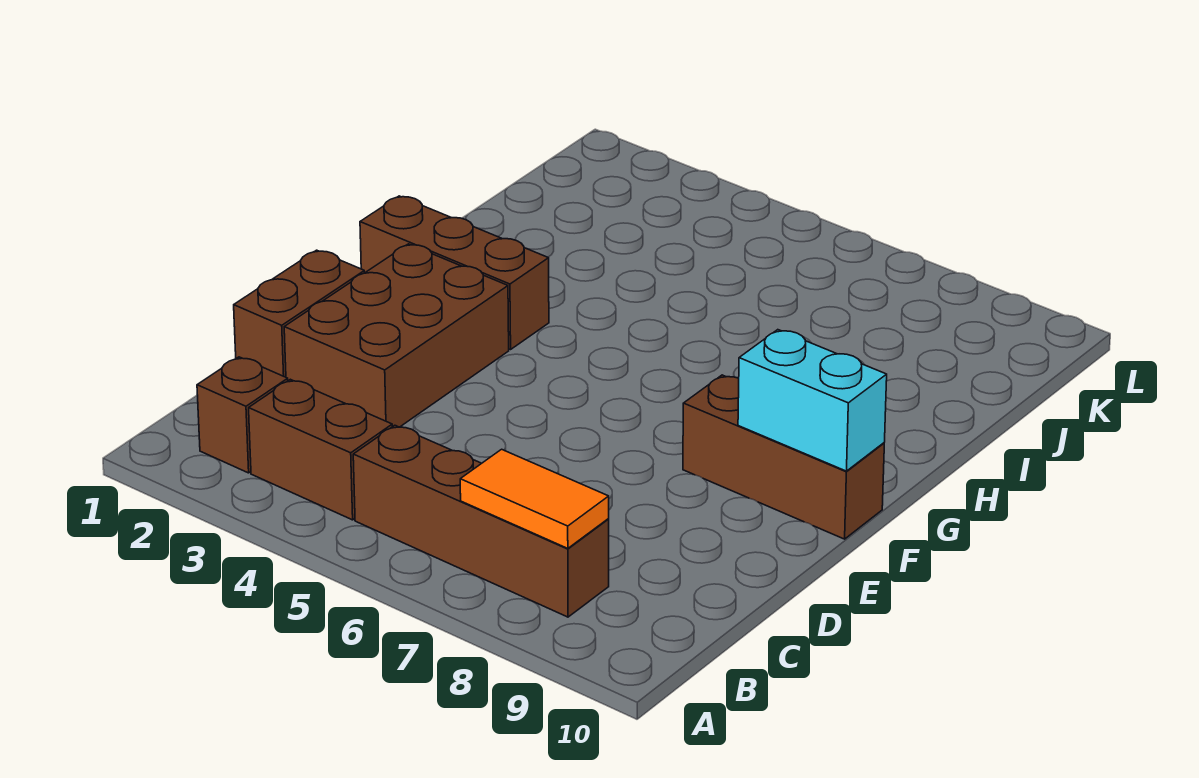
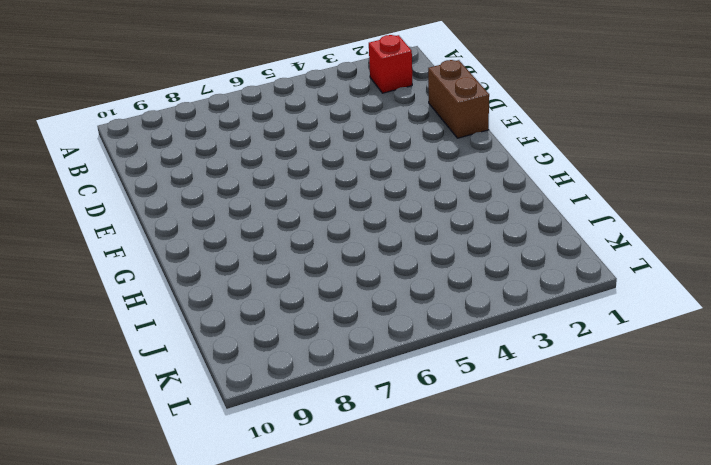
red brick B2 level 1 -> brown brick B2 level 1
none -> brown brick B3:B4 level 1
none -> brown brick B5:B8 level 1

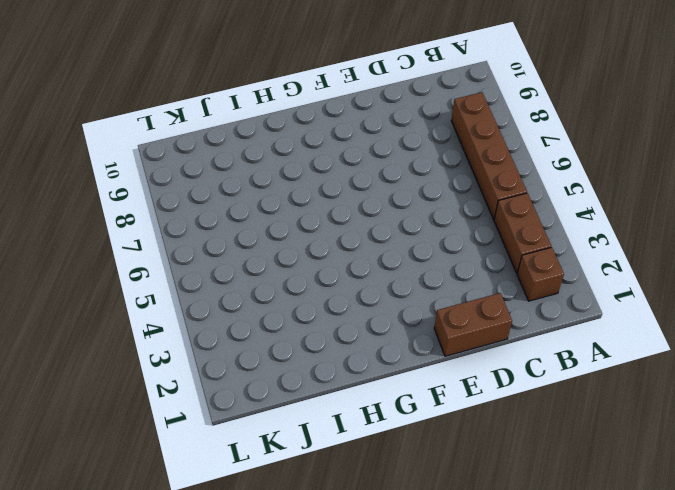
none -> brown brick D2:F3 level 1
none -> brown brick F8:F10 level 1

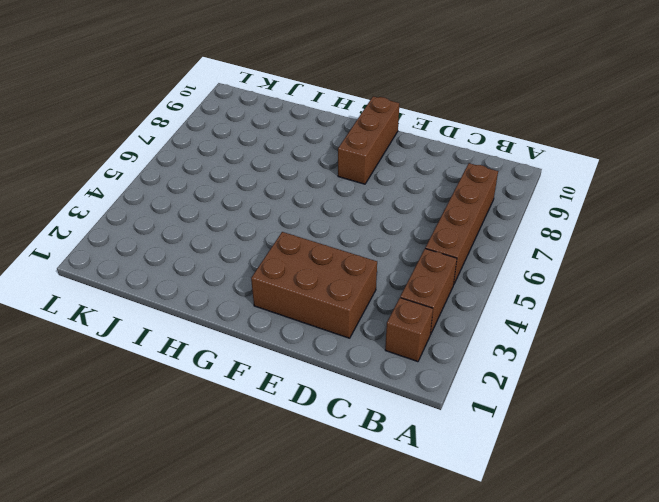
none -> brown brick D1:E1 level 1
none -> brown brick G1:G3 level 1

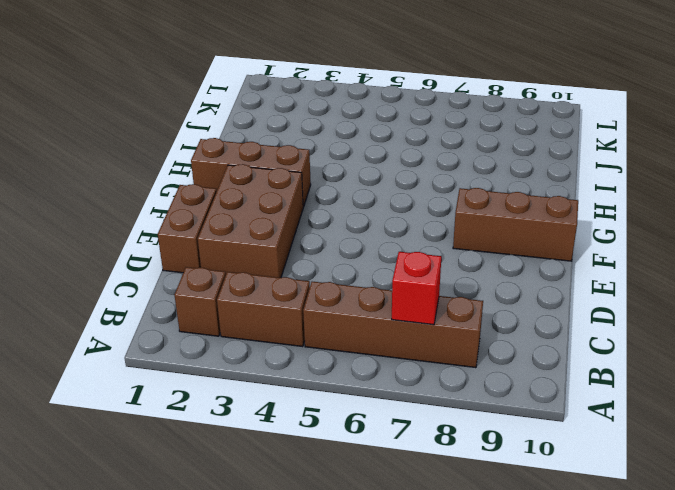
red brick B7 level 2 -> orange tile B7:B8 level 2
none -> cyan brick F9:F10 level 2

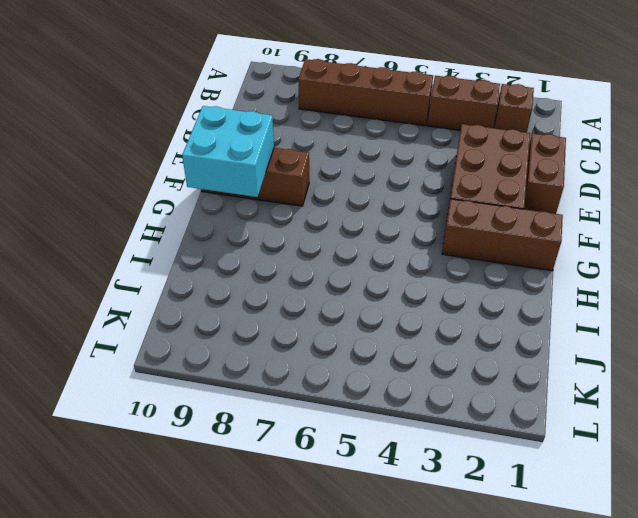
cyan brick F9:G10 level 2 -> cyan brick F9:F10 level 2
none -> orange tile B7:B8 level 2

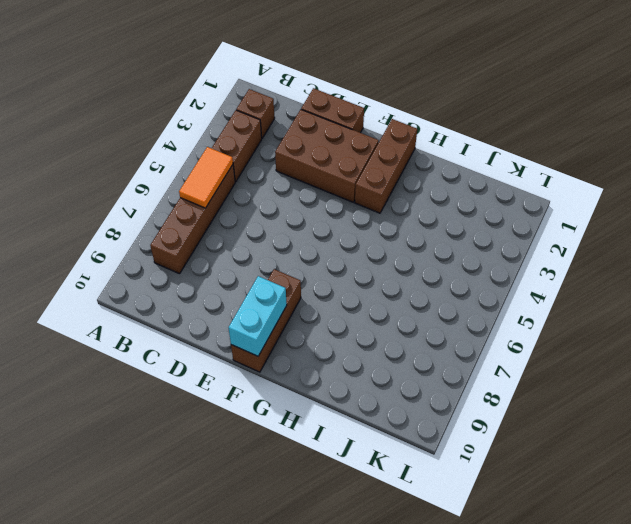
orange tile B5:B6 level 2 -> orange tile B7:B8 level 2

